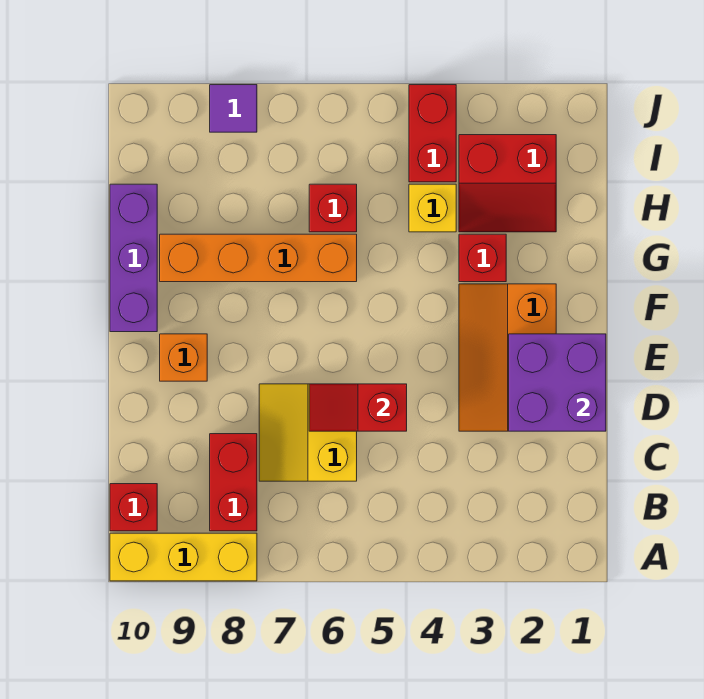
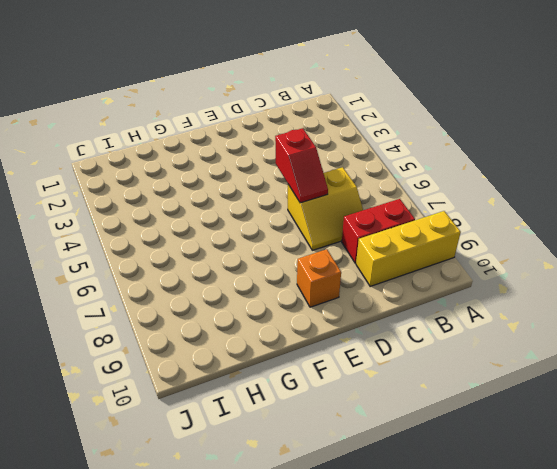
yellow brick A9:C9 level 1 -> yellow brick A8:A10 level 1
none -> red brick B10 level 1
none -> orange slope D2:F3 level 1 top 2
none -> purple brick F10:H10 level 1

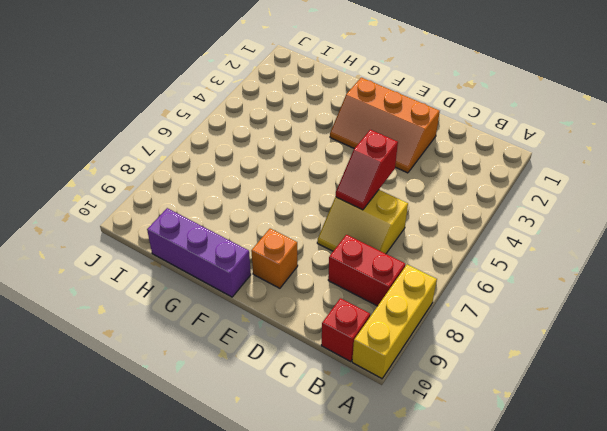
none -> red brick G3 level 1
none -> orange brick G6:G9 level 1
none -> red slope H2:I3 level 1 top I

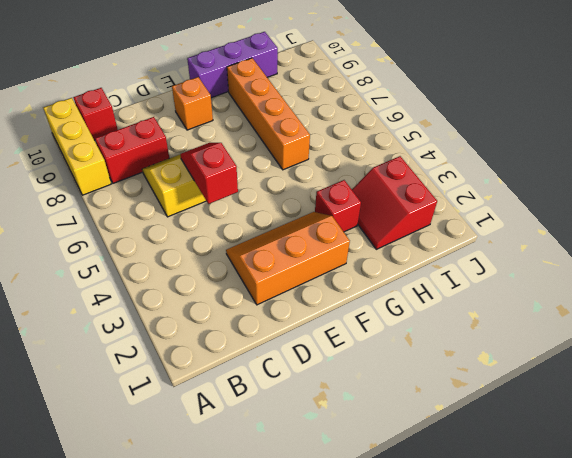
none -> yellow brick H4 level 1
none -> red brick H6 level 1
none -> red brick I4:J4 level 1

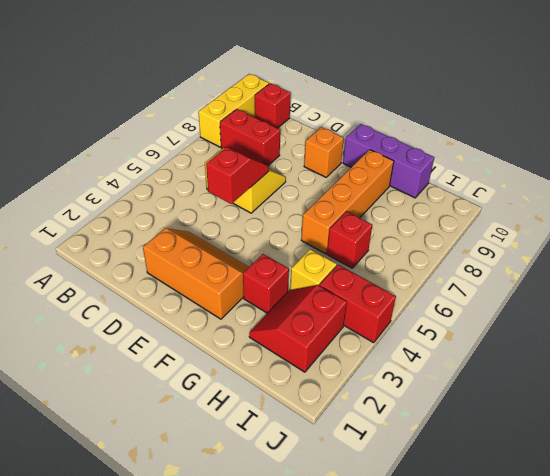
none -> purple tile J8 level 1
none -> purple brick D1:E2 level 2

